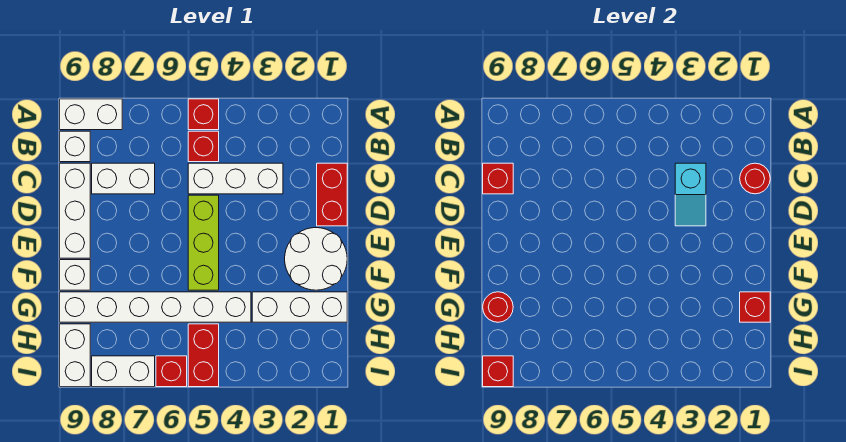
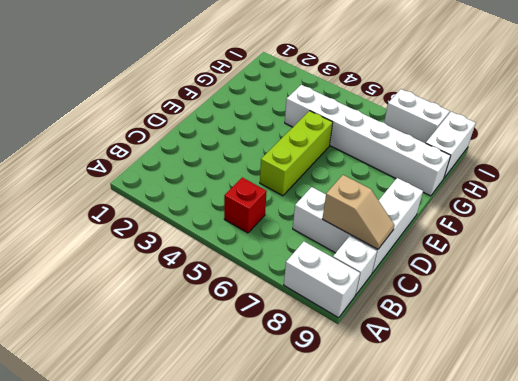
tan slope C8:C9 level 2 top 8 -> red brick C9 level 2
none -> red brick A5 level 1
none -> red brick C1:D1 level 1
none -> white brick C3:C5 level 1

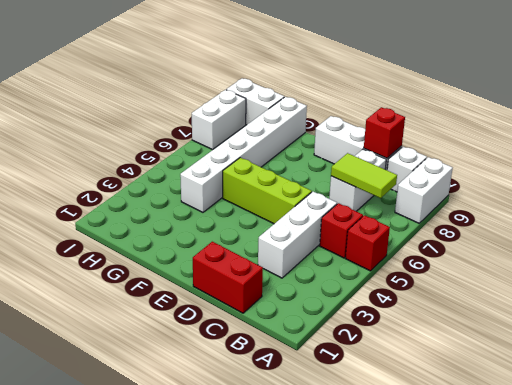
lime tile B7:C7 level 2 -> none
none -> white round brick E1:F2 level 1
none -> white brick F9 level 1
none -> white brick G1:G3 level 1

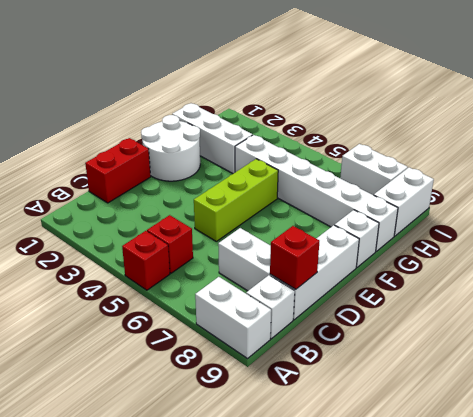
none -> white brick C3:C5 level 1
none -> red brick H5:I5 level 1
none -> red brick I6 level 1

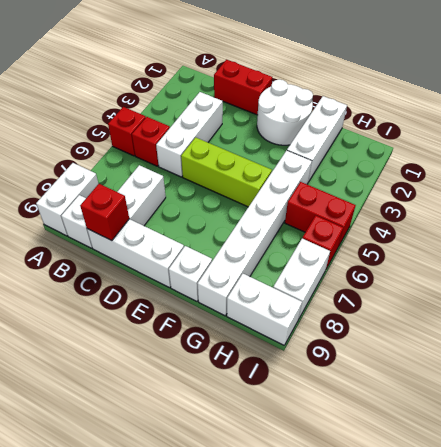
none -> red round brick C1 level 2
none -> cyan slope C3:D3 level 2 top C
none -> red brick G1 level 2

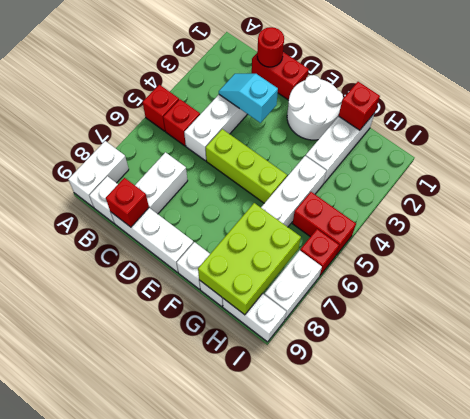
cyan slope C3:D3 level 2 top D -> cyan slope C3:D3 level 2 top C
lime brick G7:H9 level 2 -> red round brick G9 level 2
none -> red brick I9 level 2

